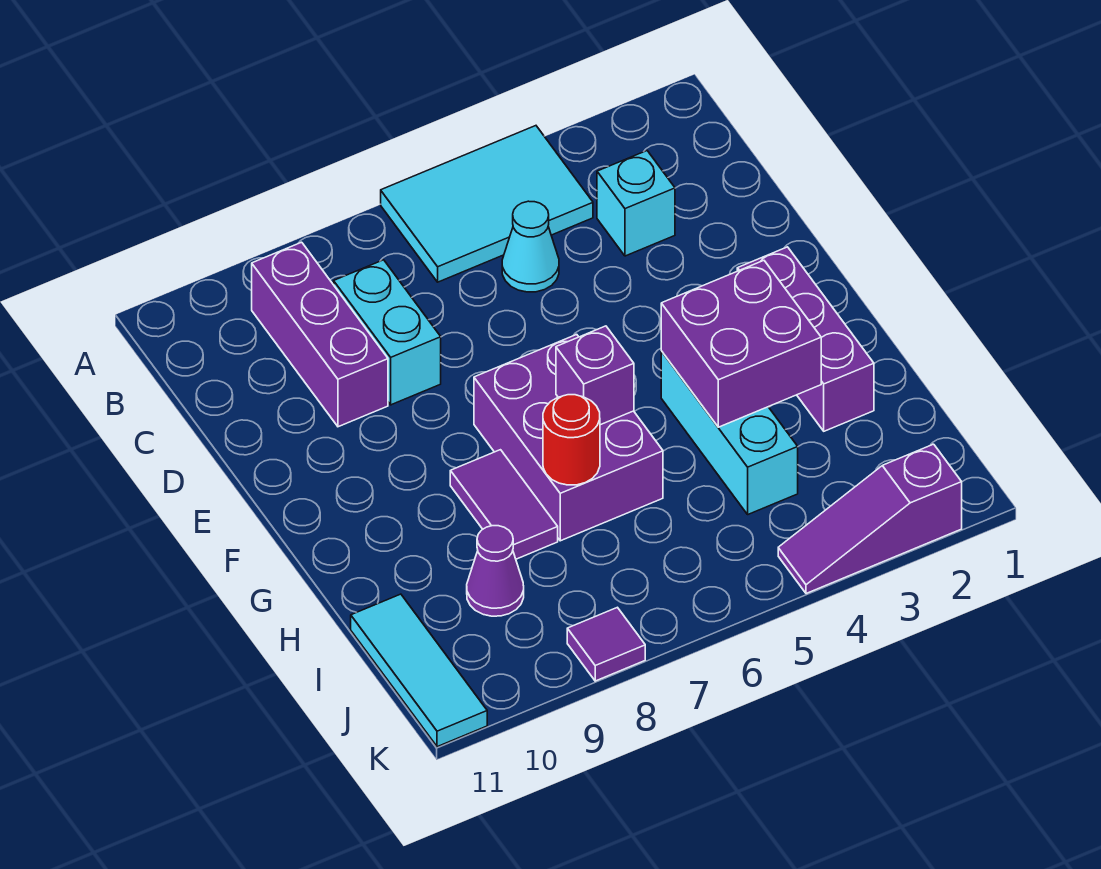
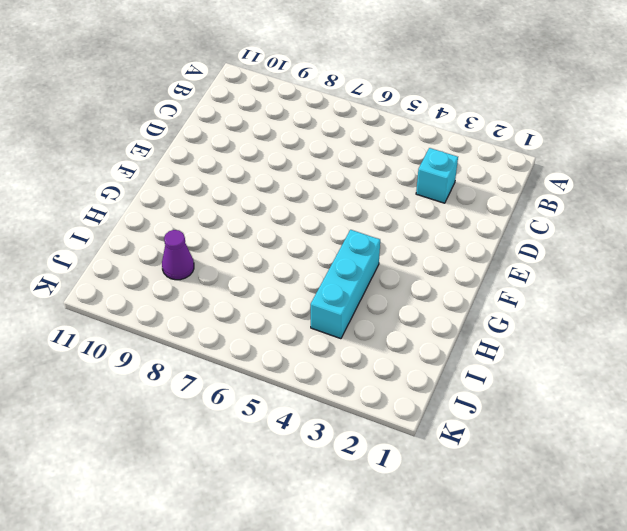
none -> cyan tile A4:B6 level 1
none -> purple brick B9:D9 level 1
none -> cyan cone C5 level 1

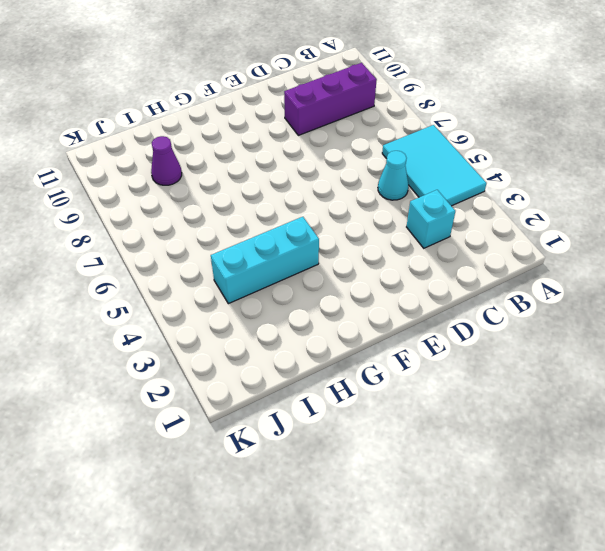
none -> cyan brick C8:D8 level 1
none -> purple brick F2:H2 level 1
none -> purple brick F6:H7 level 1

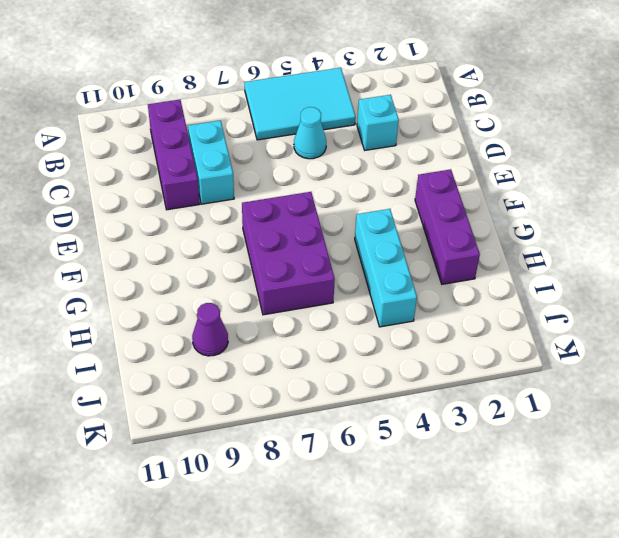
none -> purple tile G8:H8 level 1
none -> cyan tile I11:K11 level 1
none -> purple slope K2:K4 level 1 top 2

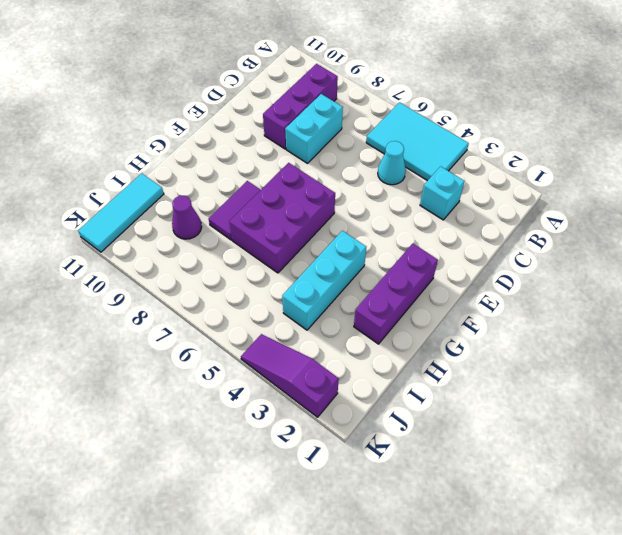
none -> purple tile K8 level 1
none -> purple brick G3:H4 level 2
none -> purple brick G6 level 2

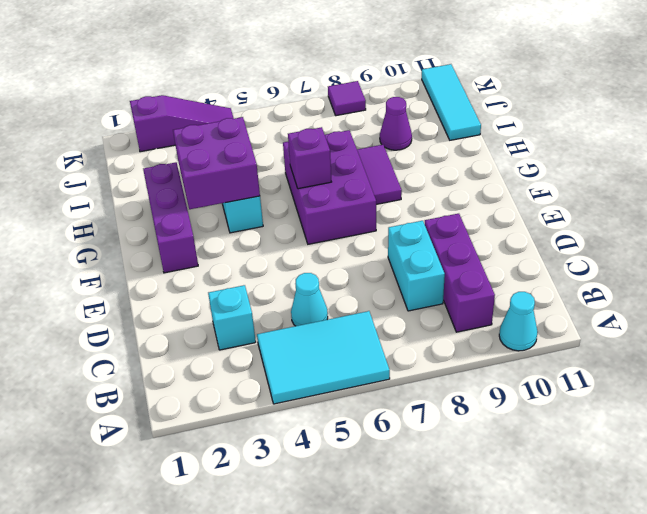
cyan cone A10 level 1 -> none
none -> red round brick H7 level 2

